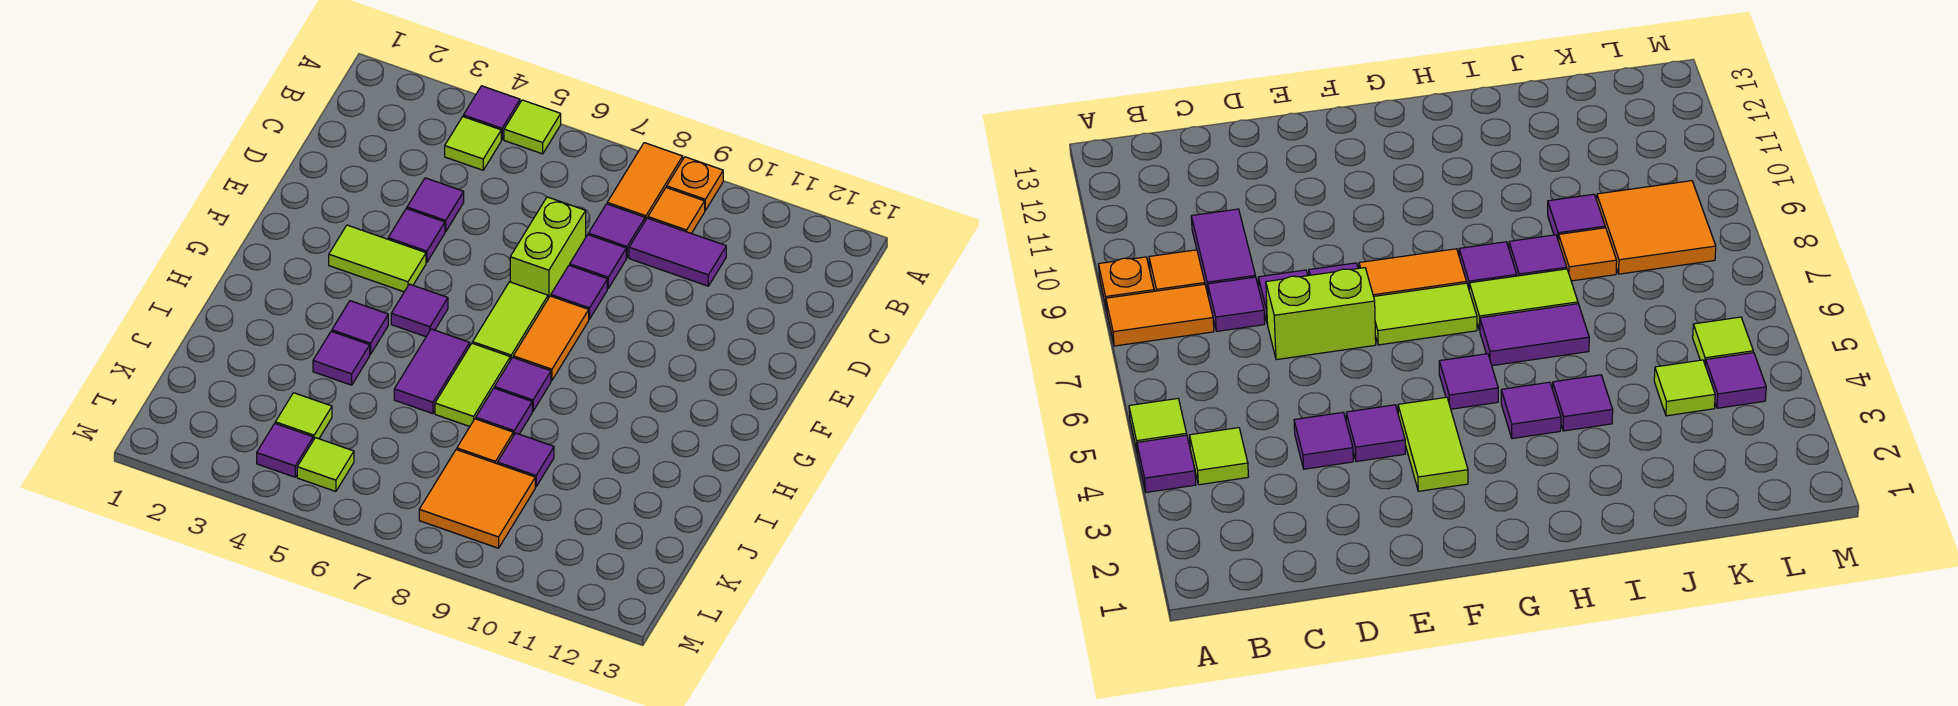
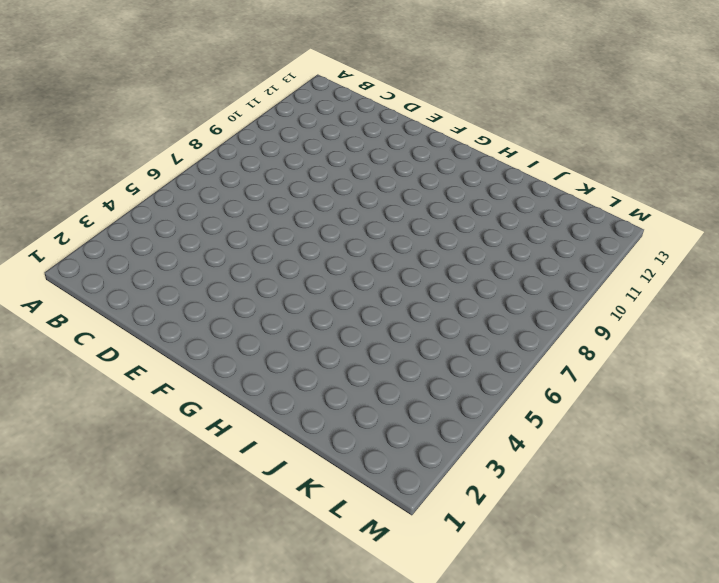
none -> purple tile A4 level 1
none -> lime tile A5 level 1
none -> orange tile A8:B8 level 1

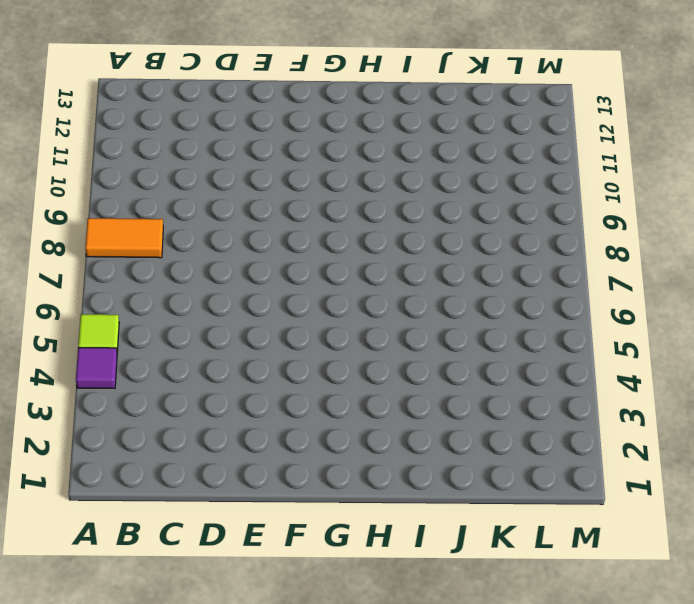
none -> orange plate A9 level 1
none -> lime tile B4 level 1
none -> orange tile B9 level 1

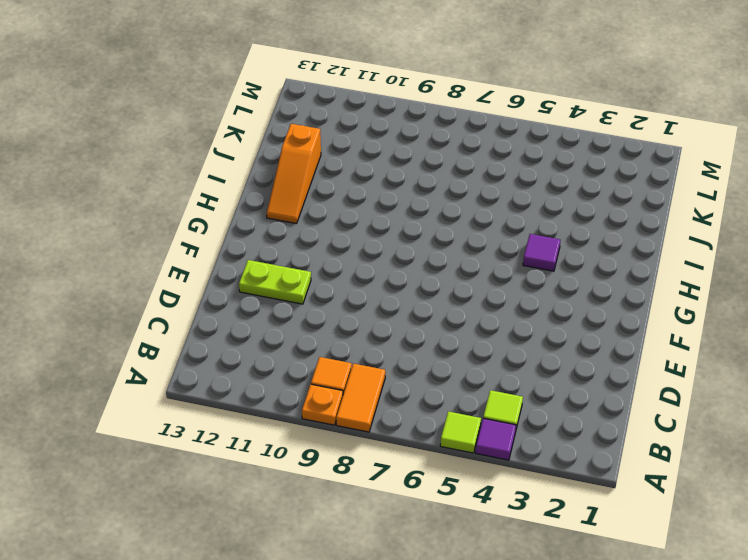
lime plate E11:E12 level 1 -> none
orange slope H12:J12 level 1 top J -> none
none -> purple tile C8 level 1
none -> purple tile C9:C10 level 1
none -> purple tile D4 level 1

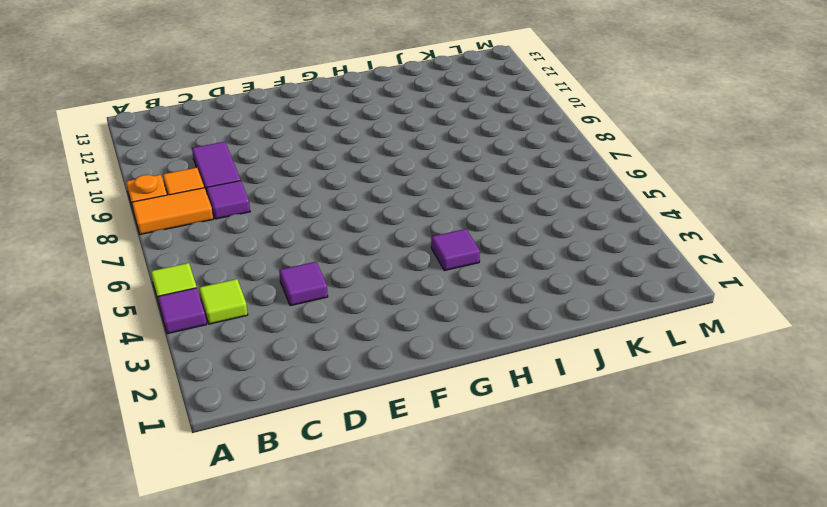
none -> lime brick D7:E7 level 1
none -> purple tile D8 level 1
none -> purple tile E4 level 1

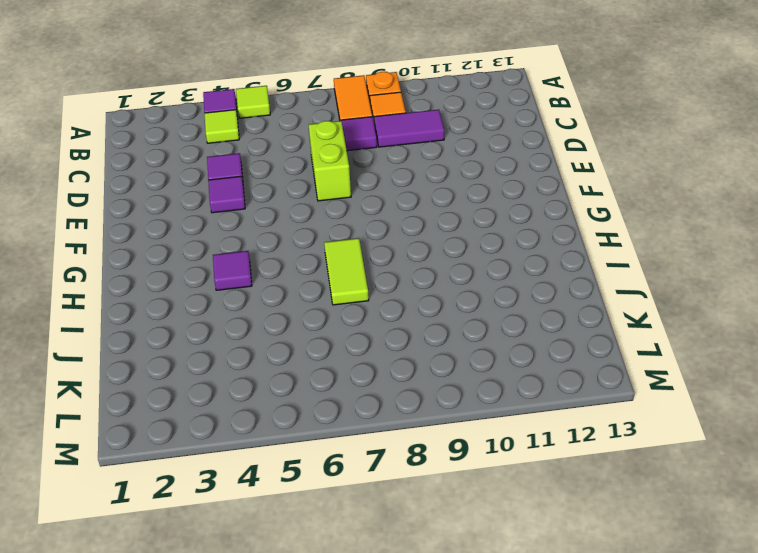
none -> purple tile D8 level 1
none -> purple tile E8 level 1
none -> lime tile F3:F4 level 1

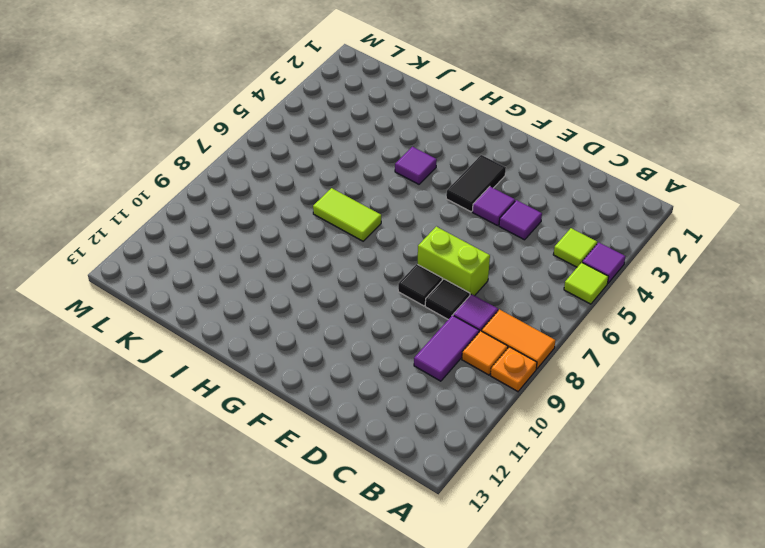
black tile D8 level 1 -> purple tile D8 level 1
black tile E8 level 1 -> purple tile E8 level 1
black tile F3:F4 level 1 -> lime tile F3:F4 level 1
none -> lime tile F7:G7 level 1
none -> orange tile F8:G8 level 1
none -> purple tile G5 level 1

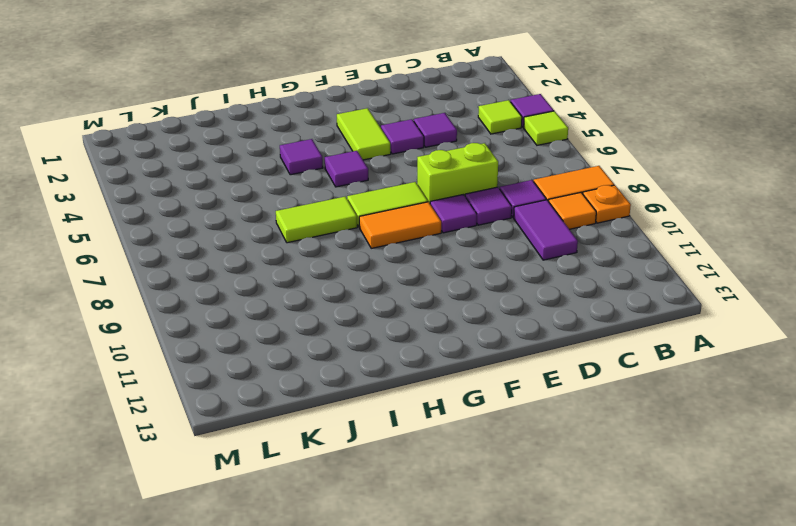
none -> purple tile H6:I6 level 1
none -> purple tile H8 level 1
none -> purple tile I4 level 1

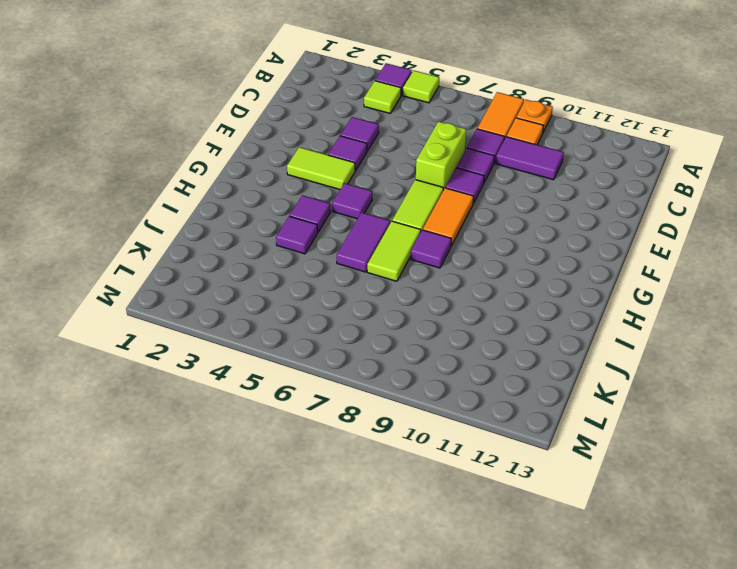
none -> purple tile I8 level 1
none -> orange tile J8 level 1
none -> purple tile J9 level 1

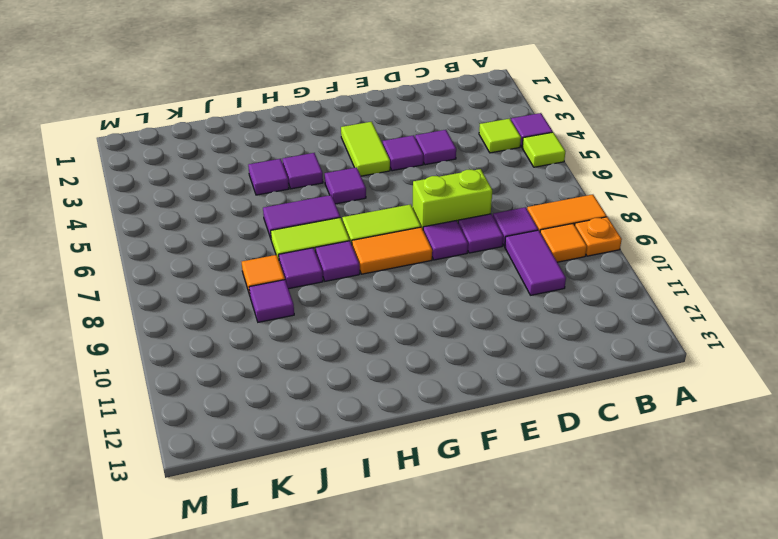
none -> lime tile K4 level 1
none -> orange tile K8:L9 level 1
none -> purple tile L4 level 1

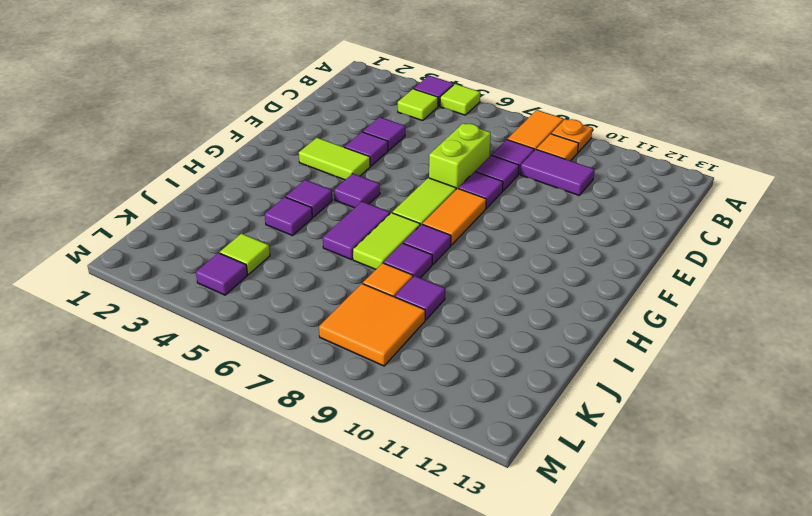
none -> lime tile L5 level 1

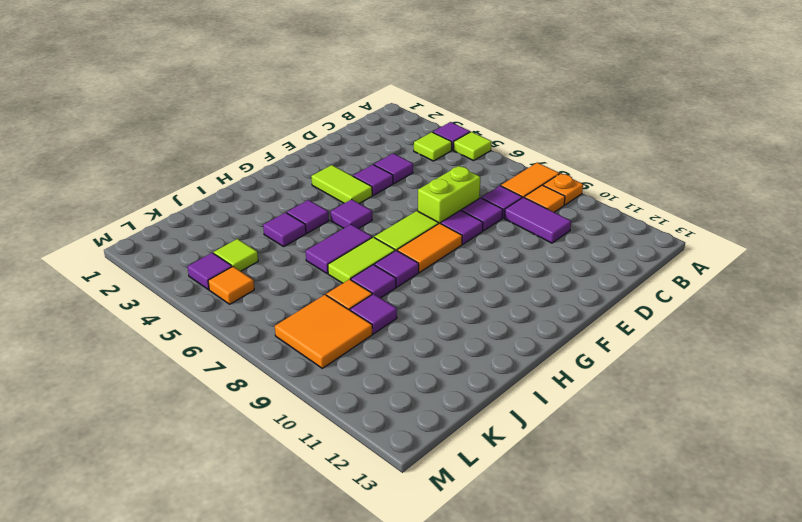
orange tile L5 level 1 -> lime tile L5 level 1

